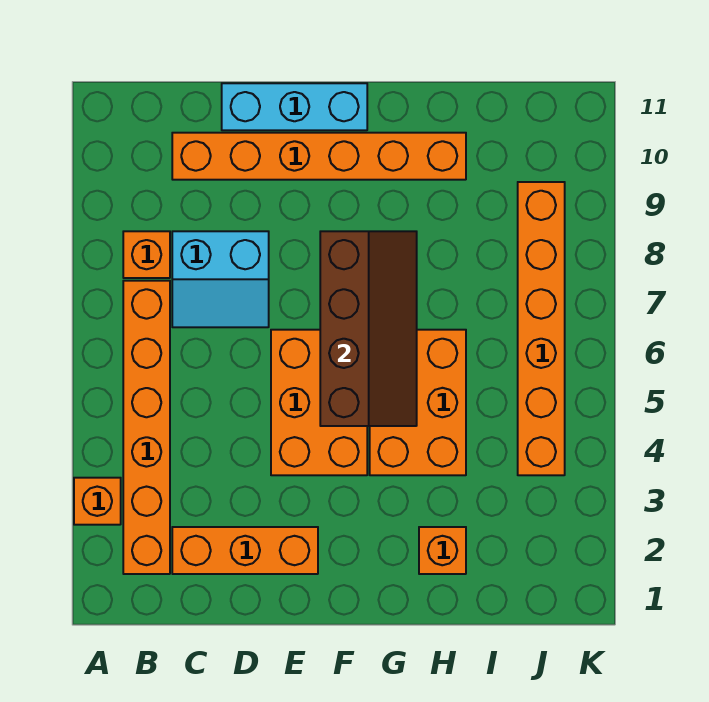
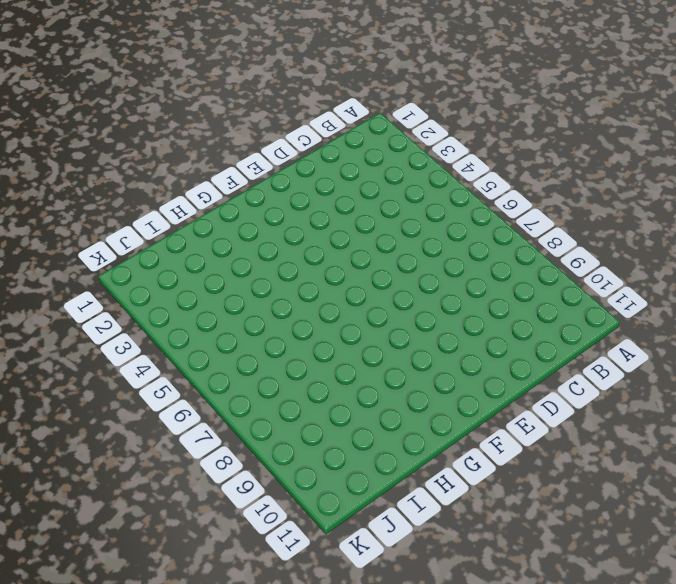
none -> orange brick A3 level 1
none -> orange brick B2:B7 level 1
none -> orange brick B8 level 1

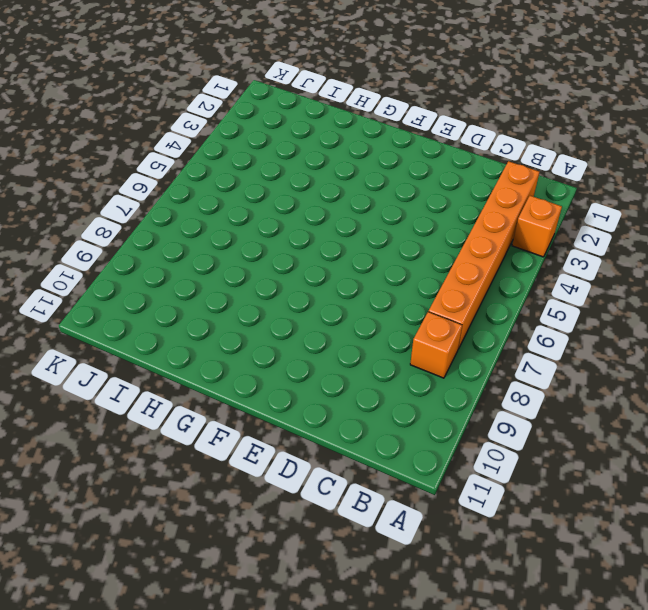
none -> orange brick C2:E2 level 1
none -> cyan slope C7:D8 level 1 top 8
none -> orange brick C10:H10 level 1

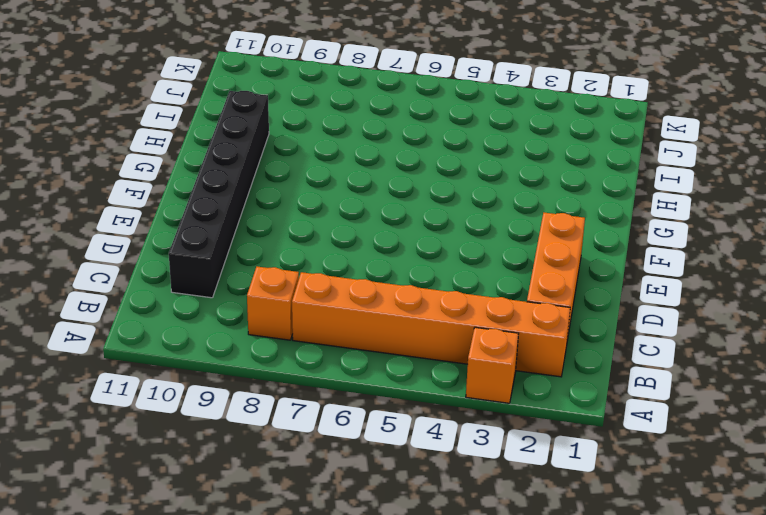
black brick C10:H10 level 1 -> orange brick C10:H10 level 1
none -> cyan slope C7:D8 level 1 top 8
none -> cyan brick D11:F11 level 1
none -> orange brick E4:F6 level 1

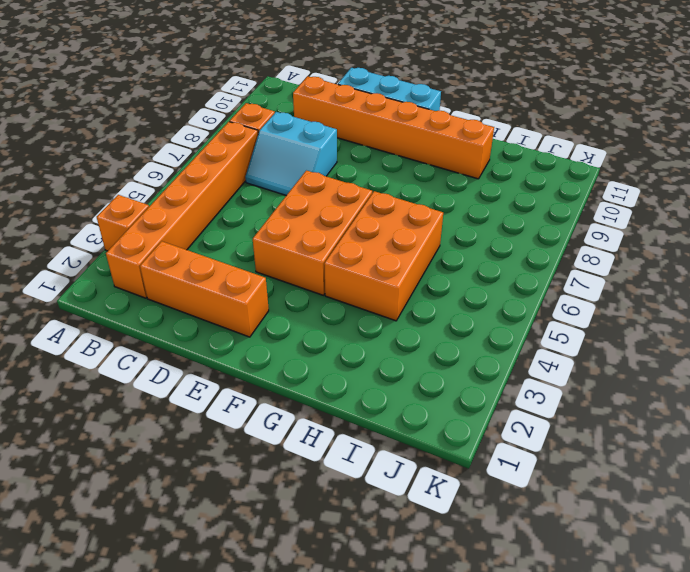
none -> orange brick H2 level 1
none -> orange brick J4:J9 level 1
none -> brown slope F5:G8 level 2 top F

